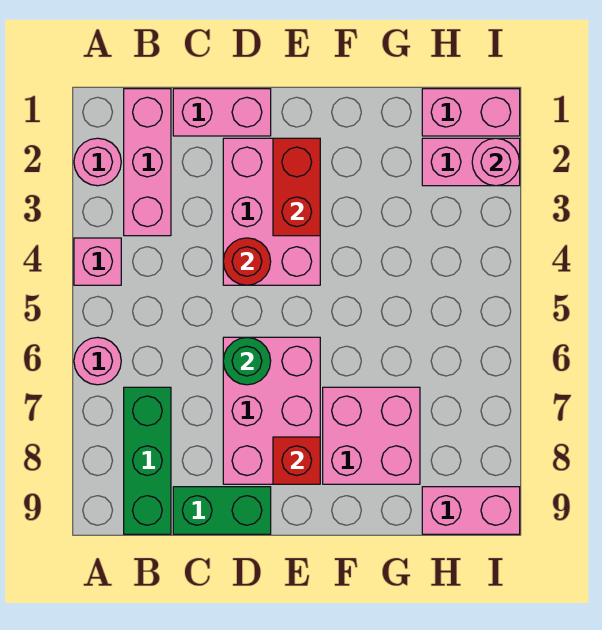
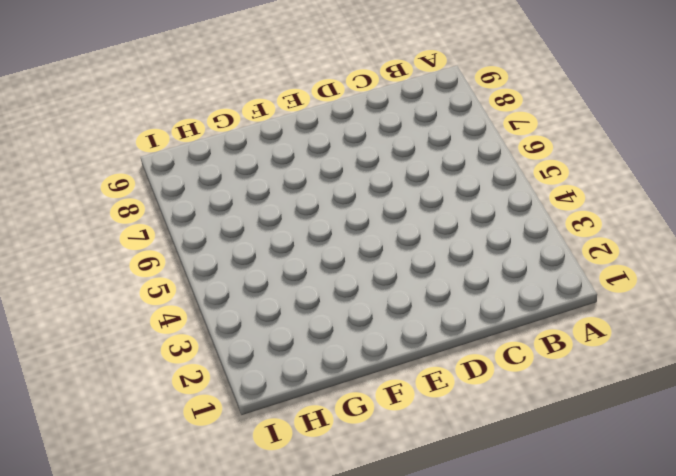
none -> pink round brick A2 level 1
none -> pink brick A4 level 1
none -> pink round brick A6 level 1

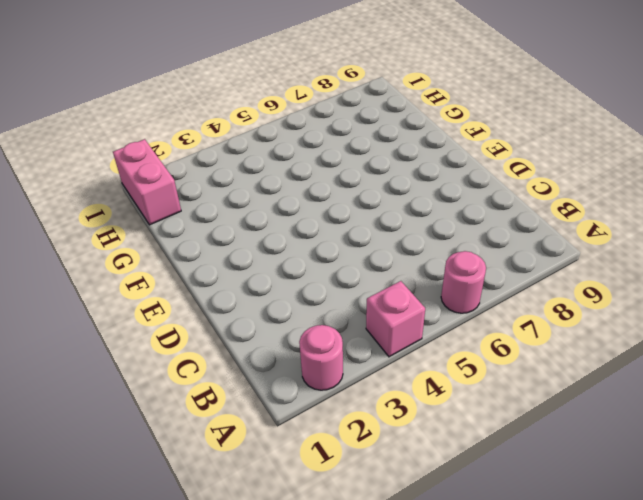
none -> pink brick B1:B3 level 1
none -> green brick B7:B9 level 1
none -> pink brick C1:D1 level 1

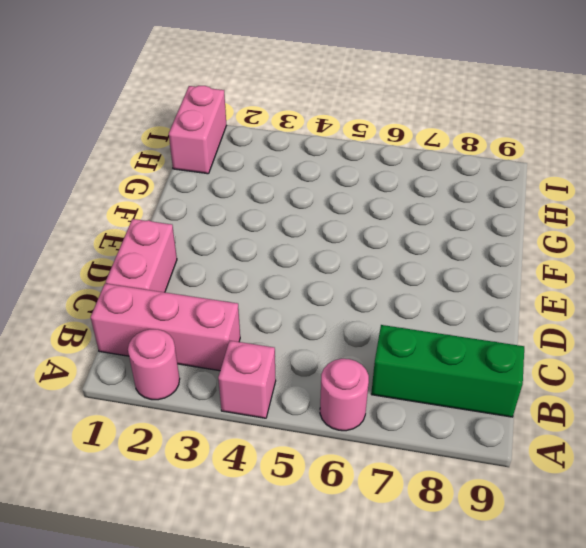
none -> green brick C9:D9 level 1
none -> pink brick D2:E4 level 1
none -> pink brick D6:E8 level 1

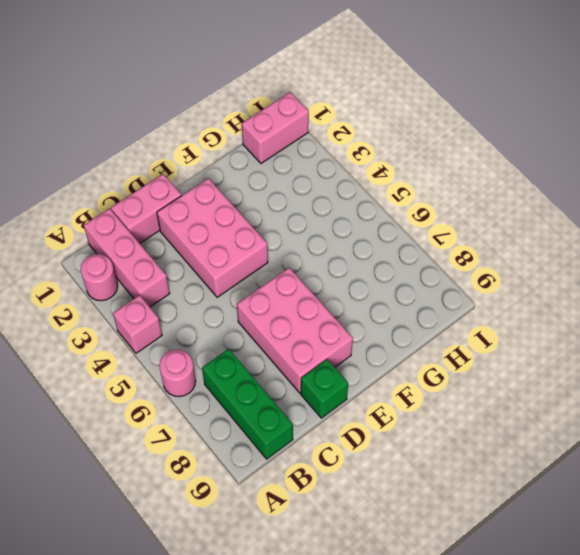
green brick D9 level 1 -> green brick C9:D9 level 1
none -> pink brick F7:G8 level 1
none -> pink brick H2:I2 level 1
none -> pink brick H9:I9 level 1

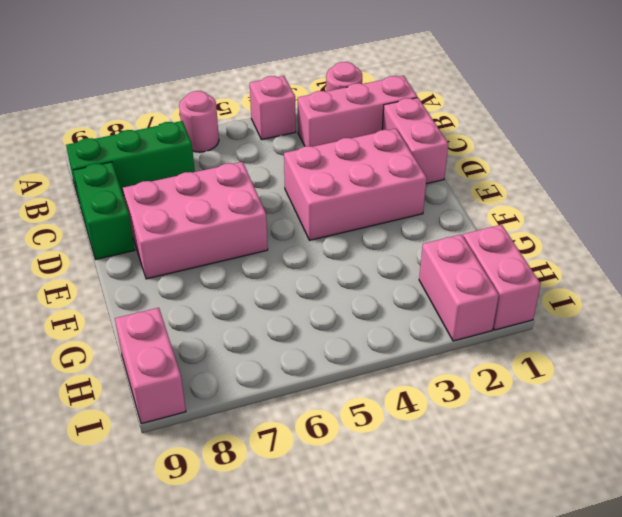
none -> pink brick F7:G8 level 1
none -> red round brick D4 level 2
none -> green round brick D6 level 2

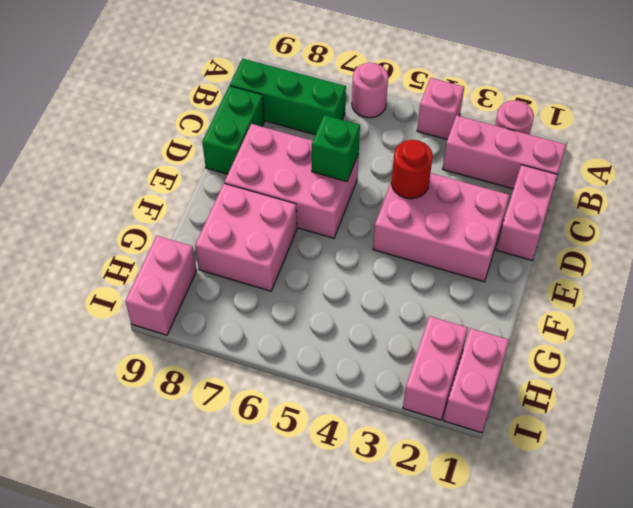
green brick D6 level 2 -> green round brick D6 level 2
none -> red brick E2:E3 level 2
none -> red brick E8 level 2
none -> pink round brick I2 level 2

